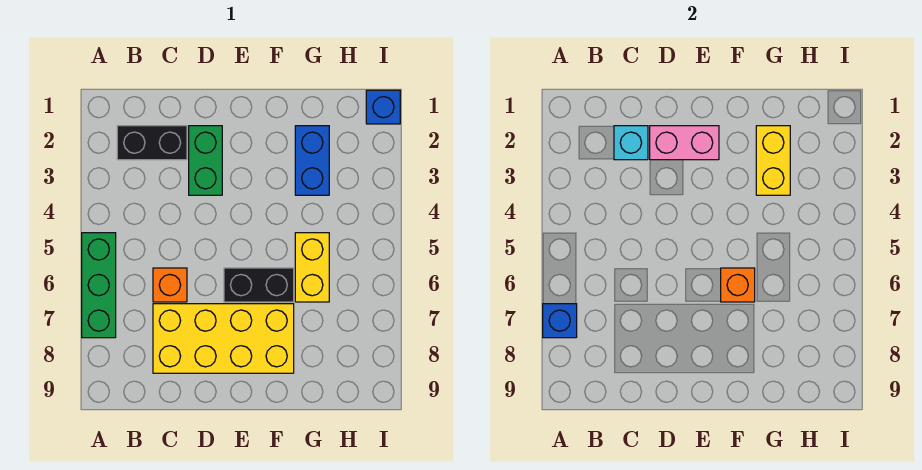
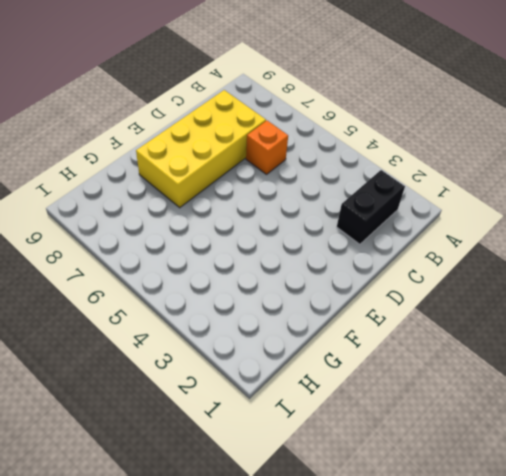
none -> green brick A5:A7 level 1
none -> green brick D2:D3 level 1
none -> black brick E6:F6 level 1

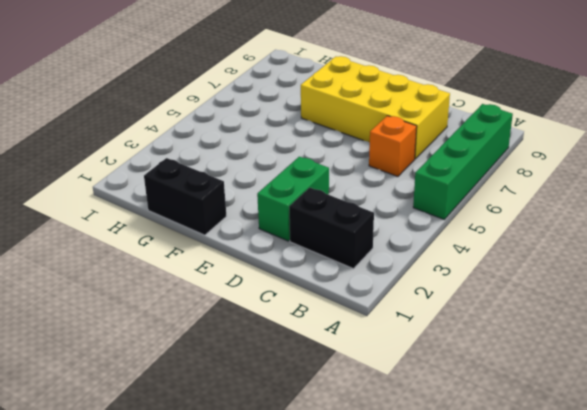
green brick A5:A8 level 1 -> green brick A5:A7 level 1
black brick F1:G1 level 1 -> black brick E6:F6 level 1
none -> blue brick G2:G3 level 1
none -> yellow brick G5:G6 level 1
none -> blue brick I1 level 1

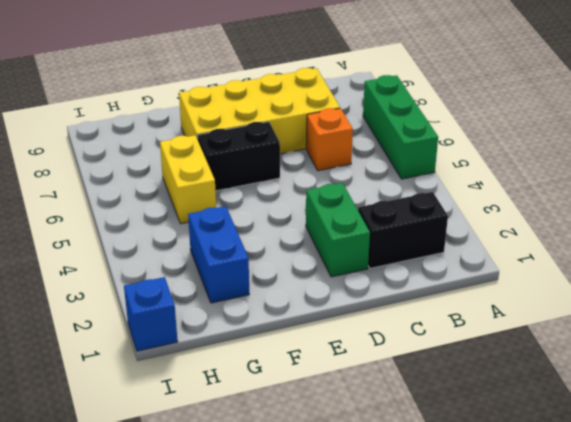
none -> blue brick A7 level 2
none -> cyan brick C2 level 2
none -> pink brick D2:E2 level 2

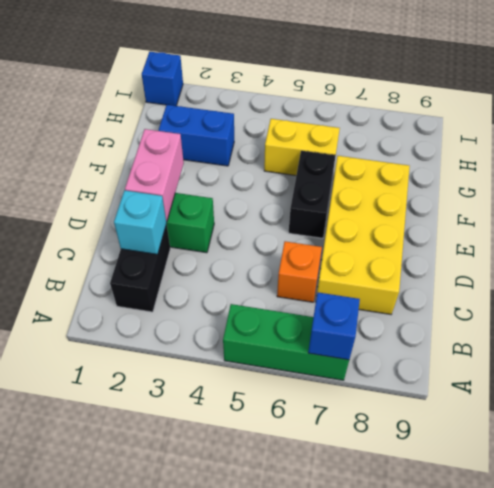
none -> orange brick F6 level 2
none -> yellow brick G2:G3 level 2

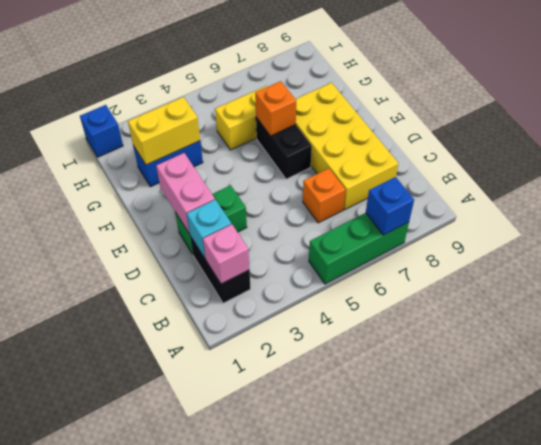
pink brick B2 level 2 -> none

